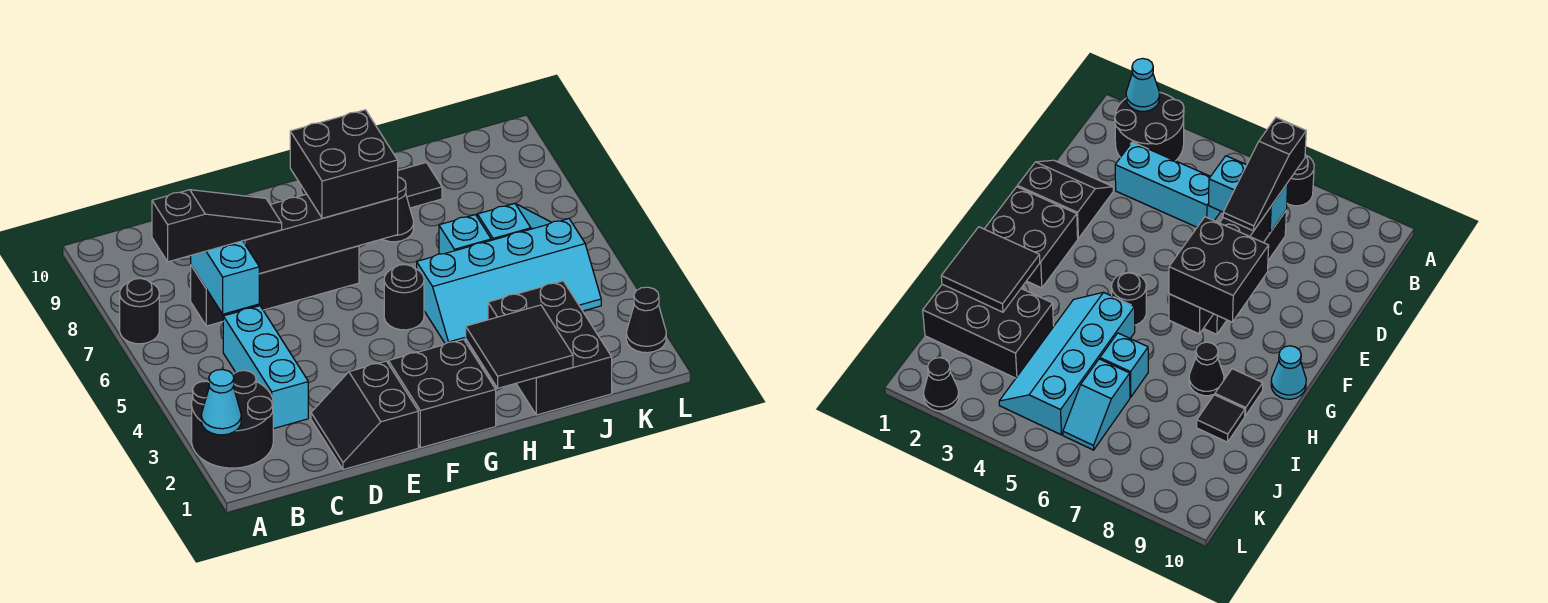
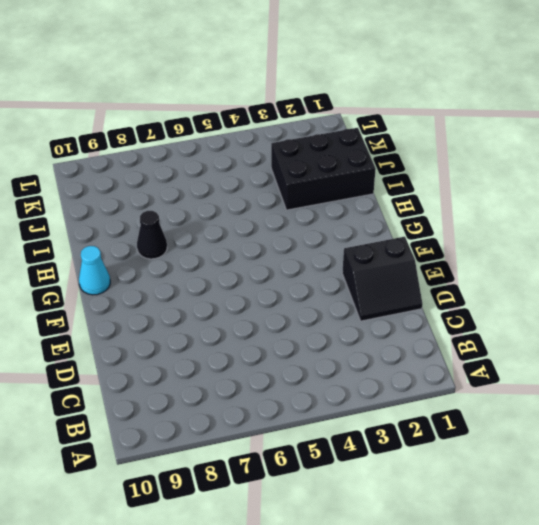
none -> black round brick A2:B3 level 1
none -> black round brick A7 level 1
none -> cyan brick C3:C5 level 1

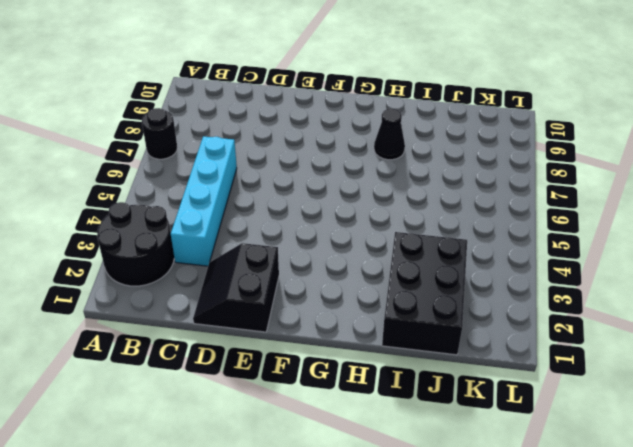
cyan brick C3:C6 level 1 -> cyan brick C3:C5 level 1
none -> black brick C7:F7 level 1
none -> black brick F1:G2 level 1
none -> black round brick G5 level 1

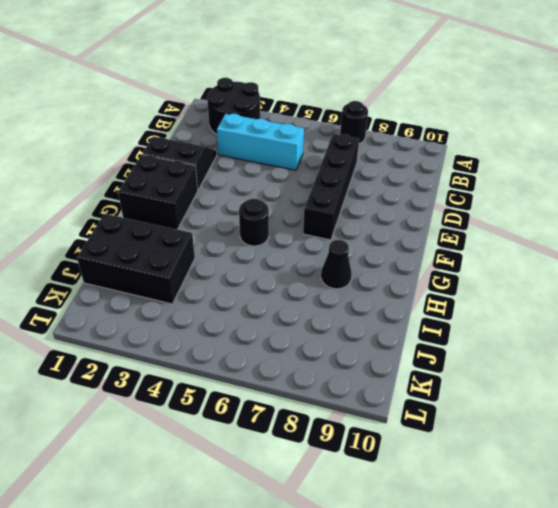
none -> cyan cone G10 level 1
none -> cyan slope H4:K5 level 1 top 5
none -> black tile H9 level 1

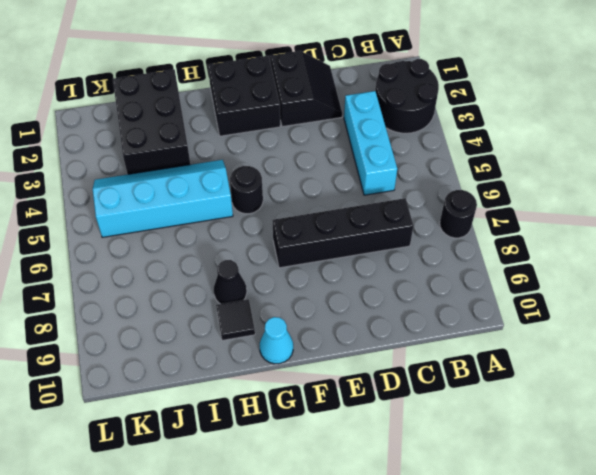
none -> cyan brick I6 level 1
none -> black tile I9 level 1
none -> cyan slope J6:K6 level 1 top J

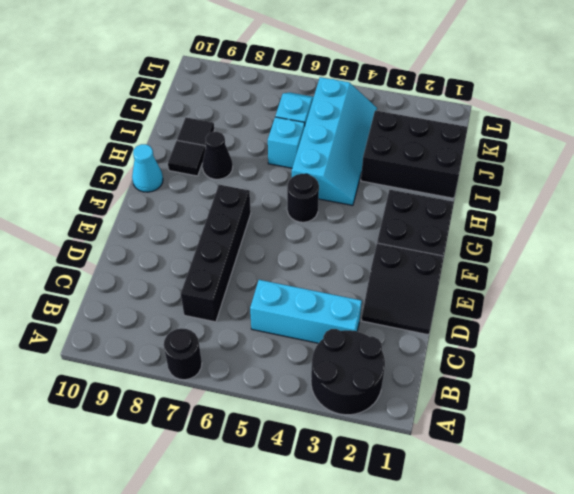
none -> black cone L2 level 1
none -> cyan cone A2 level 2
none -> cyan brick C6:C7 level 2

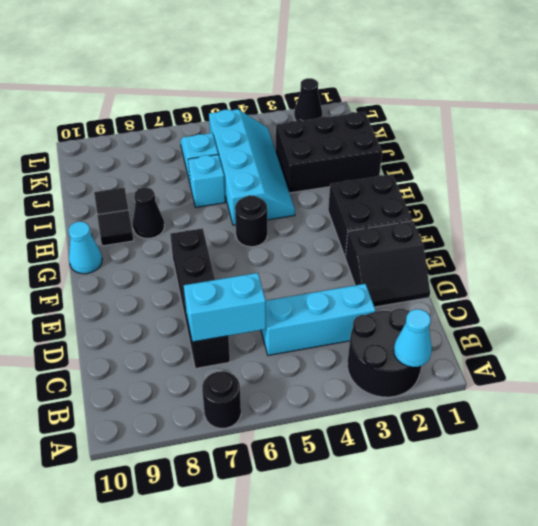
none -> black brick D7:G7 level 2
none -> black tile H1:I2 level 2
none -> black slope B7:D7 level 3 top B

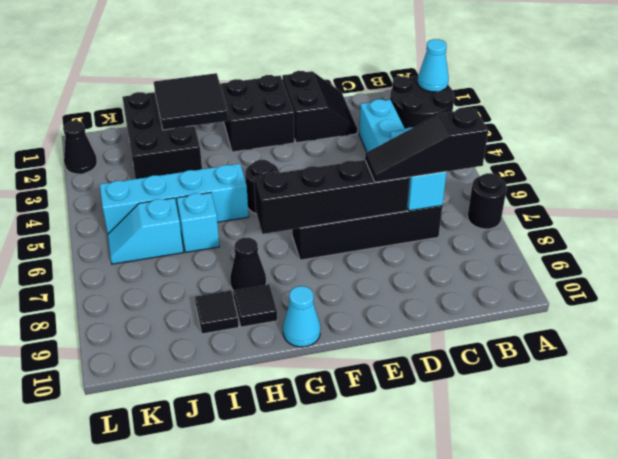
none -> black brick F7:G8 level 3

